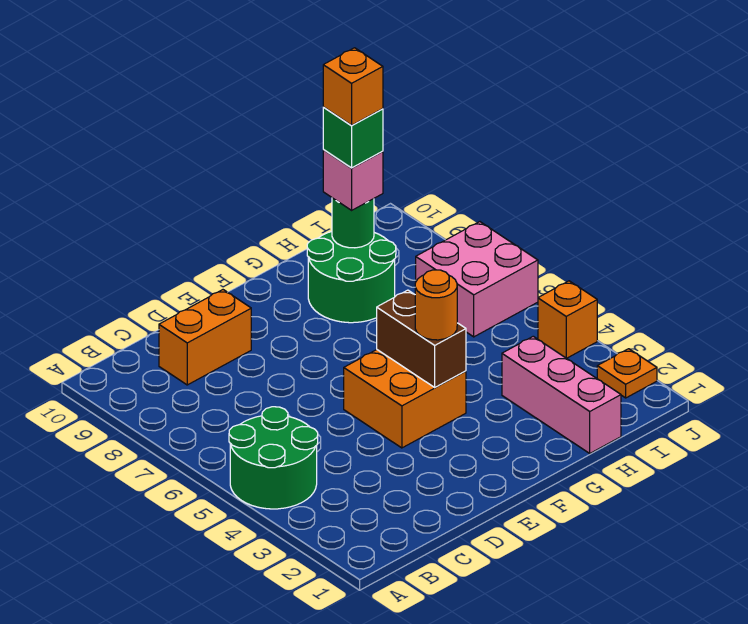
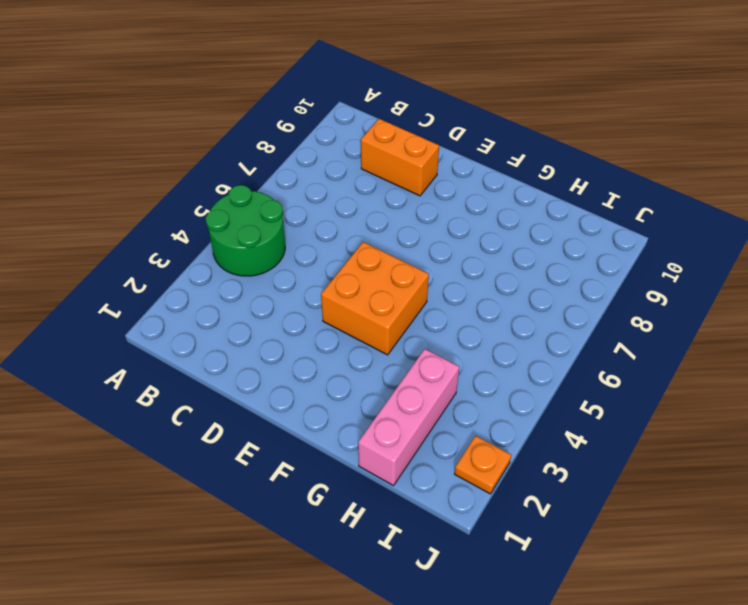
none -> green round brick G8:H9 level 1
none -> pink brick I6:J7 level 1
none -> orange brick J4 level 1

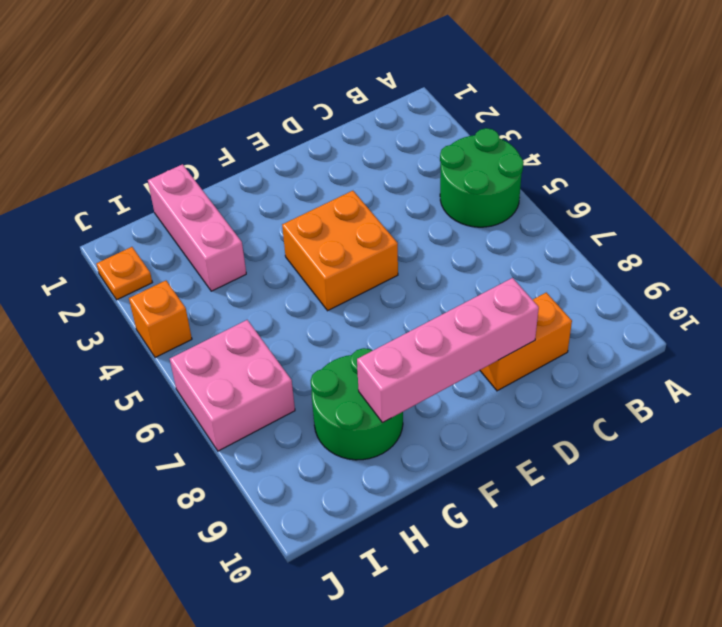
pink brick D9:G9 level 2 -> none
none -> brown brick F4:F5 level 2
none -> green round brick H9 level 2
none -> orange round brick F4 level 3

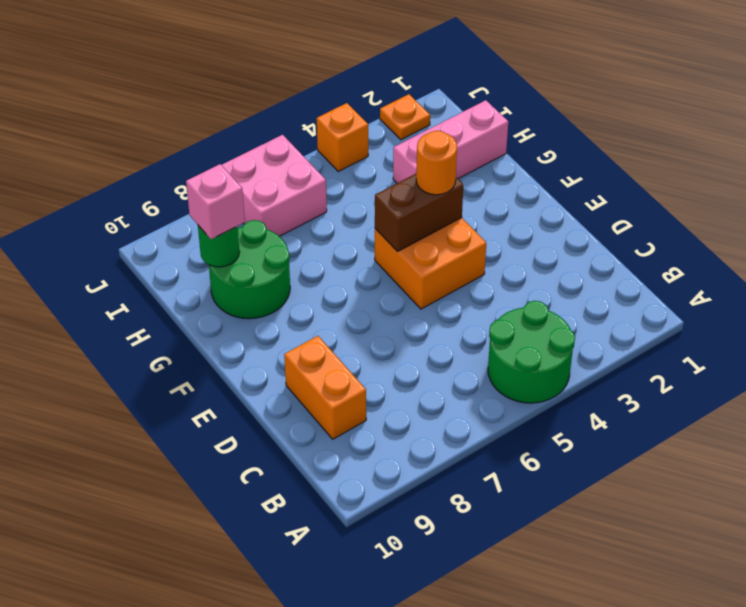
none -> green brick H9 level 4
none -> orange brick H9 level 5

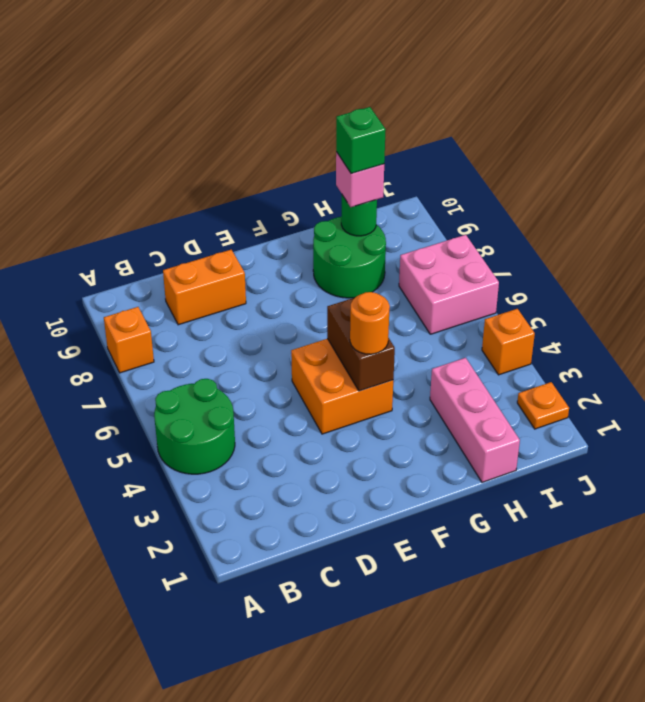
orange brick A8 level 1 -> orange brick H9 level 5

